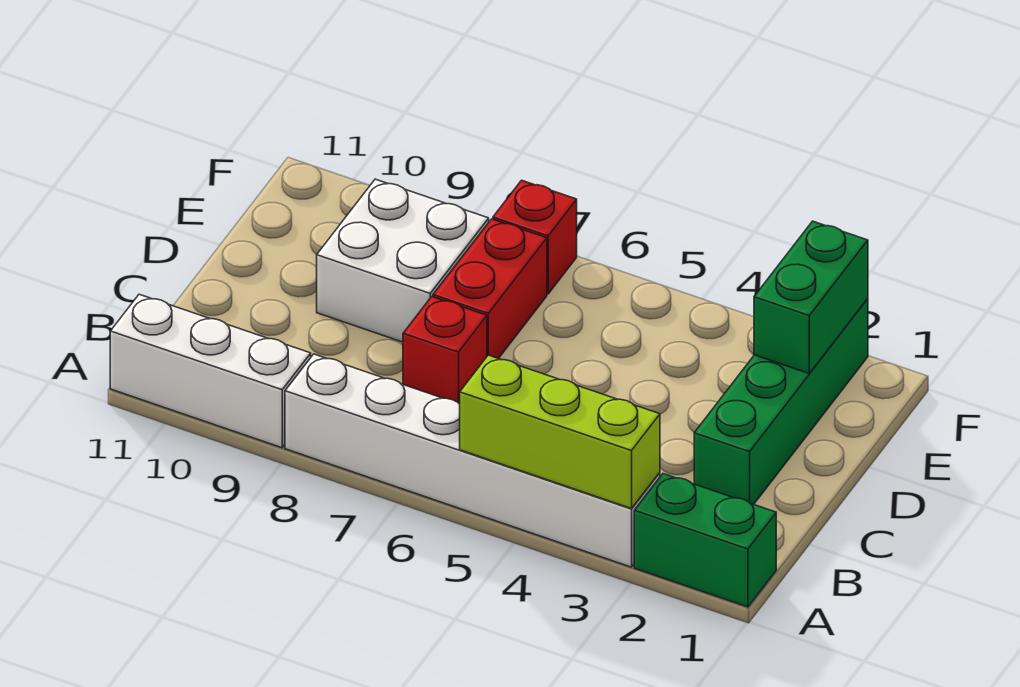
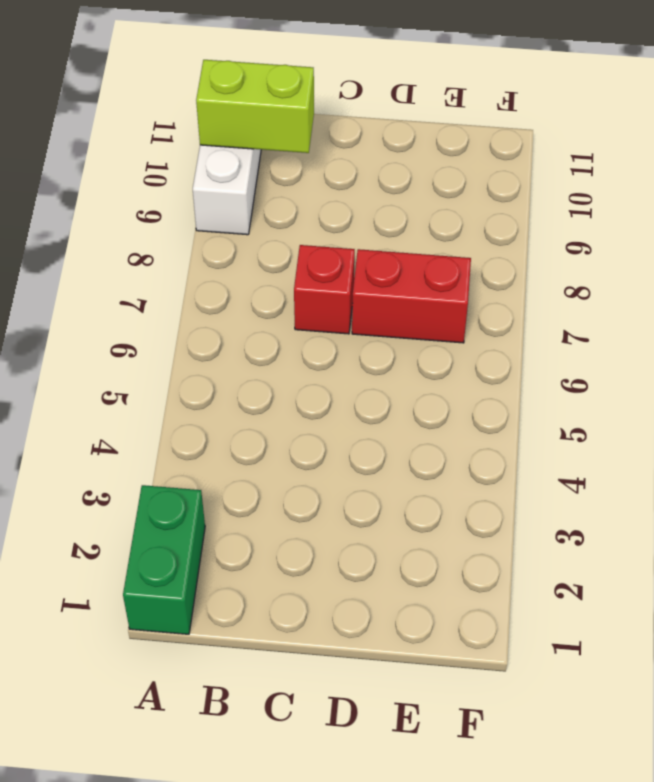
lime brick A10:B10 level 2 -> none
none -> white brick A3:A8 level 1
none -> green brick C2:F2 level 1

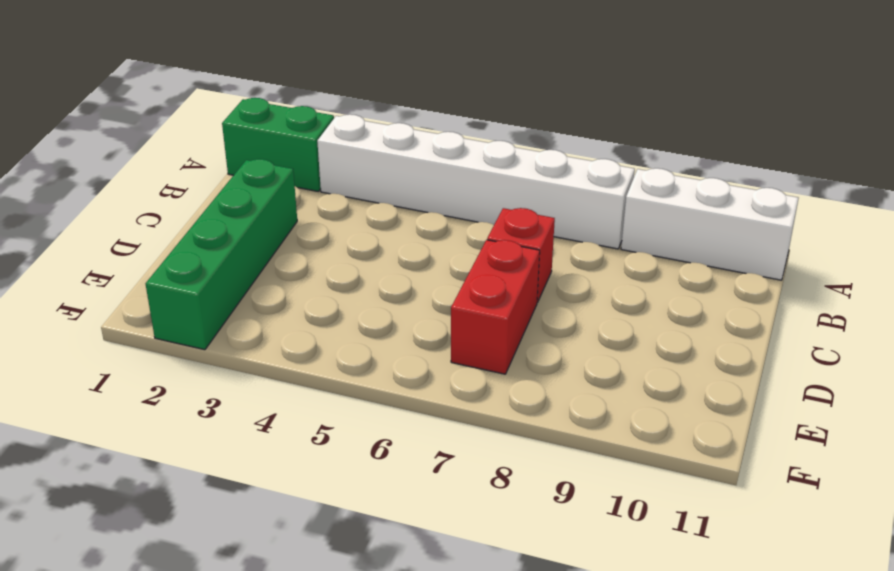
none -> white brick D8:E9 level 1
none -> red brick F7 level 1

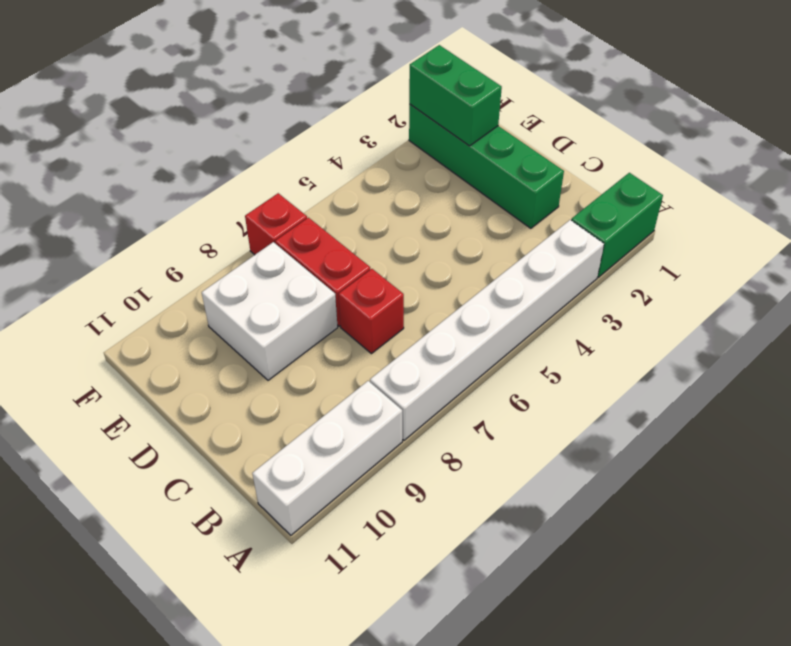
none -> lime brick A3:A5 level 2

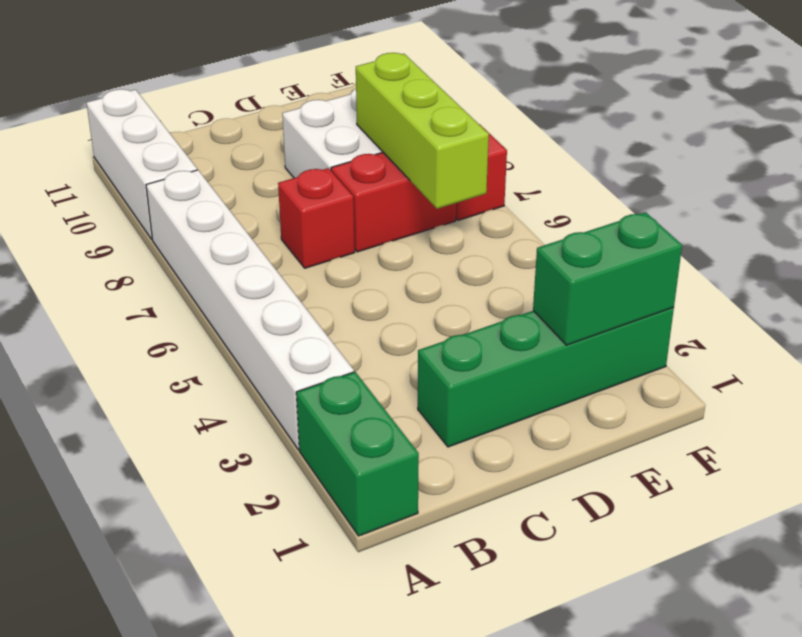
lime brick E6:E8 level 2 -> lime brick A3:A5 level 2

